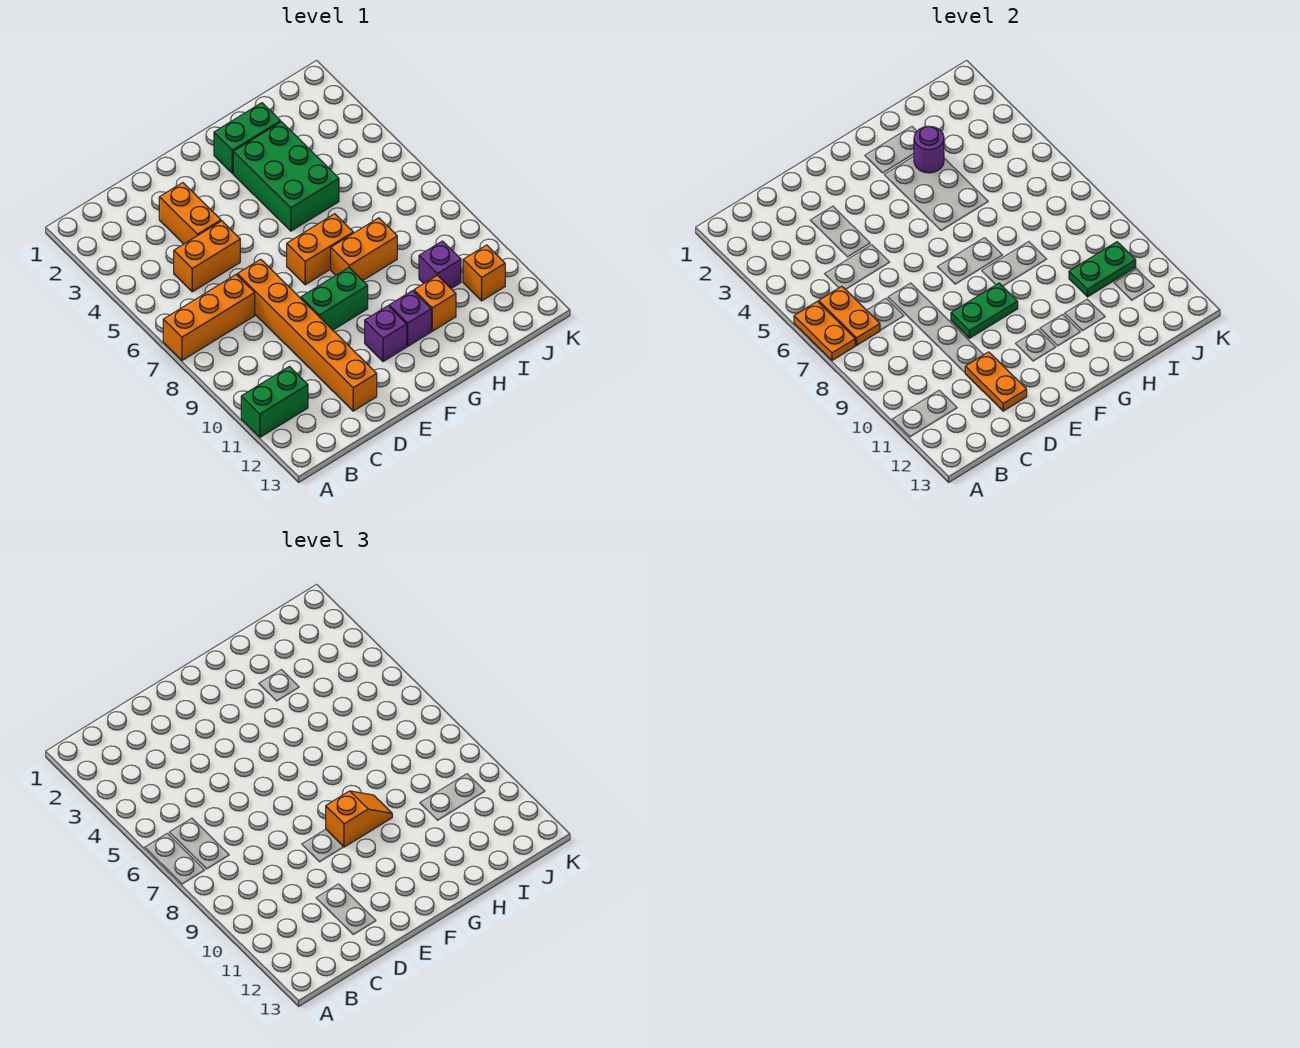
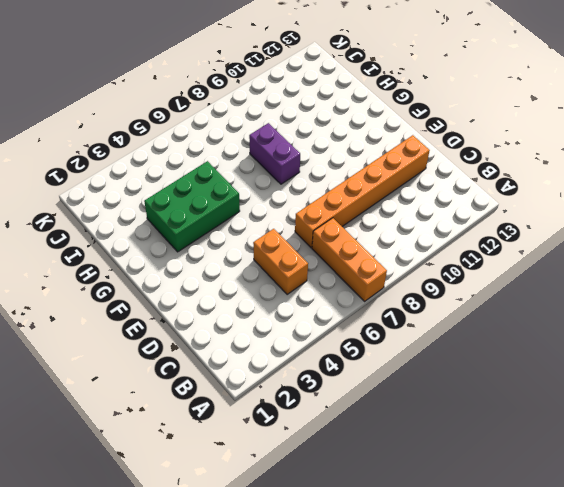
purple brick G8:H8 level 1 -> orange brick G8:H8 level 1
none -> green brick A11:B11 level 1
none -> orange brick D3:D4 level 1
none -> green brick E9:F9 level 1

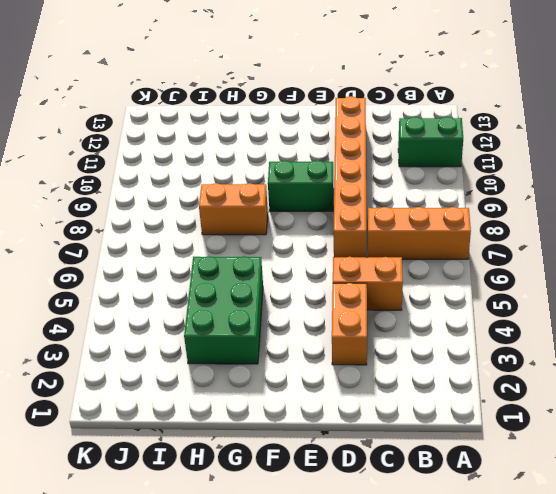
none -> orange brick F7:G7 level 1
none -> purple brick F11 level 1
none -> green brick G2:H2 level 1

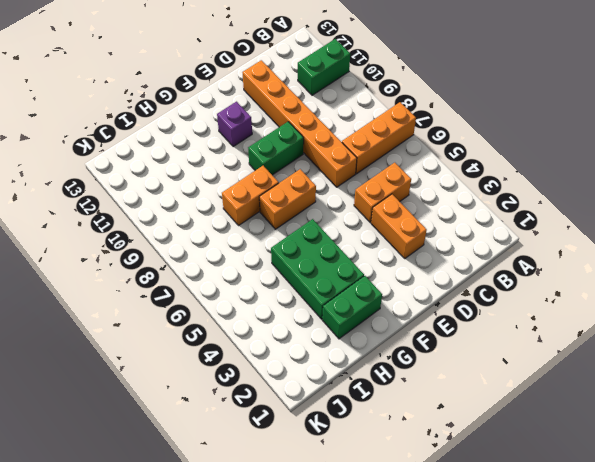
none -> purple brick G11 level 1
none -> orange brick H11 level 1
none -> purple brick I10 level 1

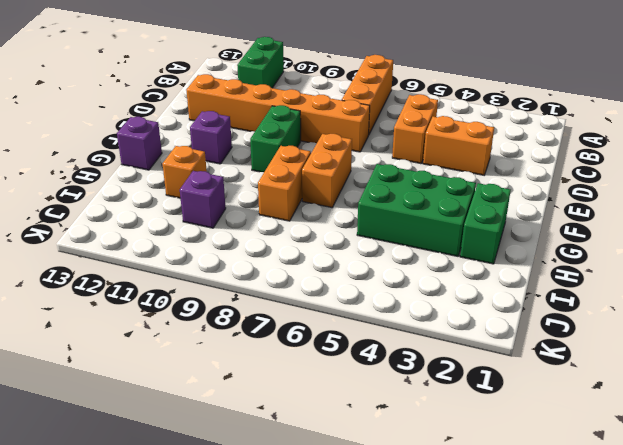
purple brick G13 level 1 -> purple brick G11 level 1
none -> orange brick J11 level 1
none -> orange plate A6:A7 level 2
none -> orange plate B6:B7 level 2

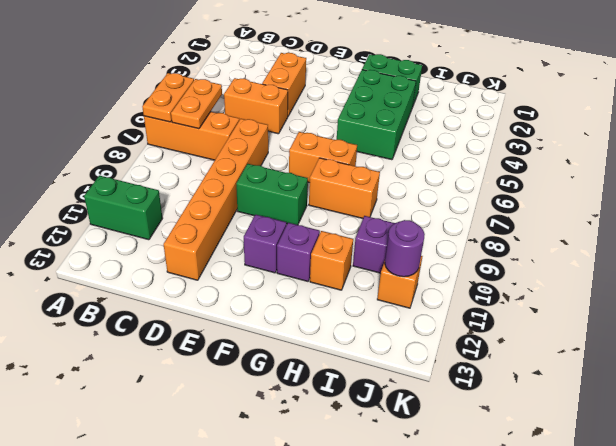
purple round brick J11 level 2 -> purple round brick H3 level 2
none -> orange plate D11:D12 level 2
none -> green plate E9:F9 level 2
none -> green plate I10:J10 level 2

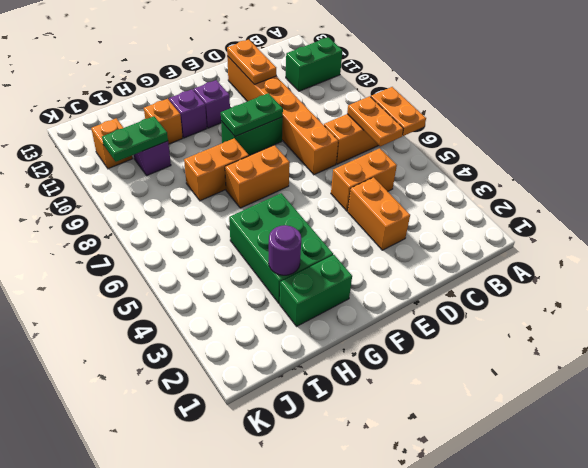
none -> orange slope F9:G9 level 3 top F

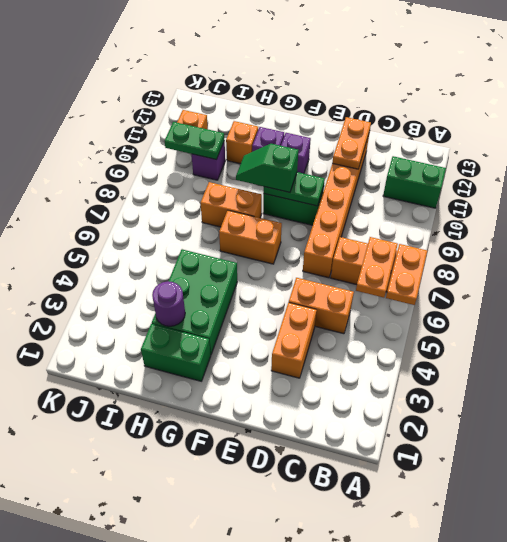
green slope F9:G9 level 3 top F -> orange slope F9:G9 level 3 top F

